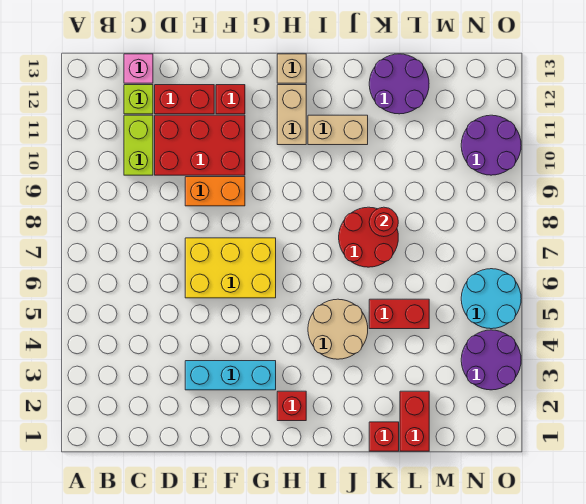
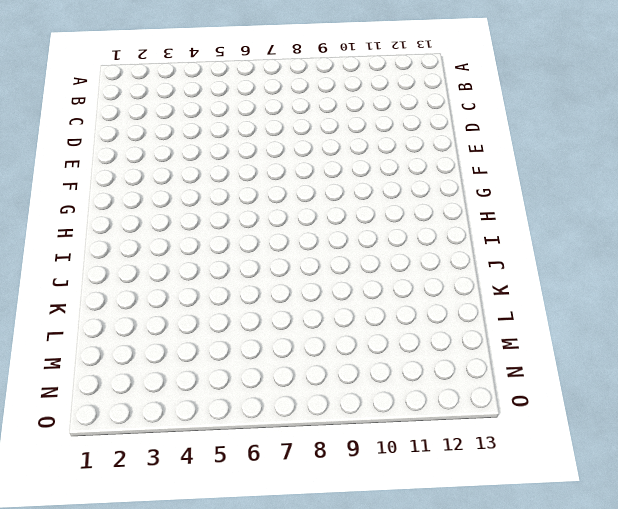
none -> lime brick C10:C11 level 1
none -> lime brick C12 level 1
none -> pink brick C13 level 1

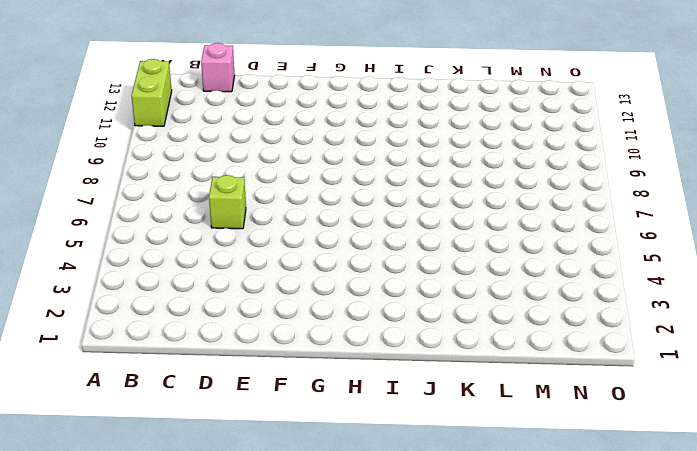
lime brick A11:A12 level 1 -> lime brick C10:C11 level 1
lime brick D6 level 1 -> lime brick C12 level 1
none -> red brick D10:F11 level 1
none -> red brick D12:E12 level 1
none -> cyan brick E3:G3 level 1

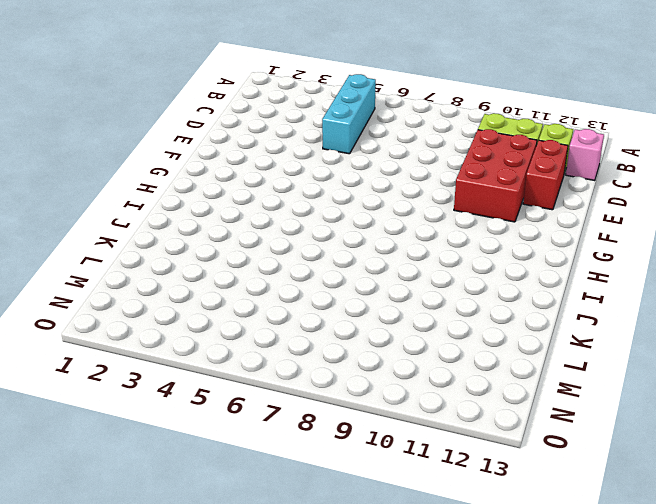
cyan brick B5:D5 level 1 -> cyan brick E3:G3 level 1
none -> yellow brick E6:G7 level 1
none -> orange brick E9:F9 level 1
none -> red brick F12 level 1

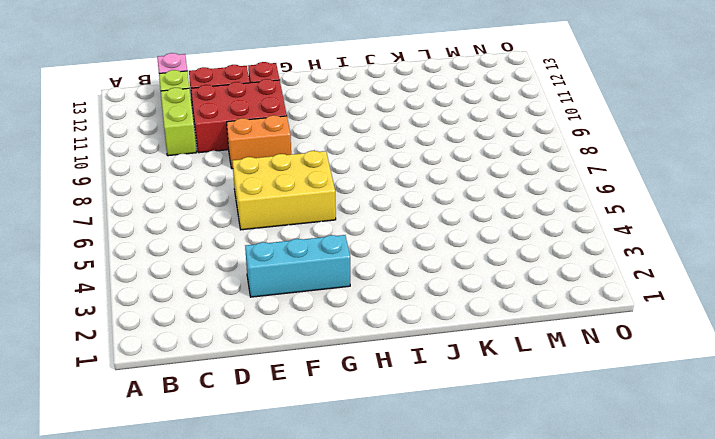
none -> red brick H2 level 1
none -> tan brick H11:H12 level 1
none -> tan brick H13 level 1

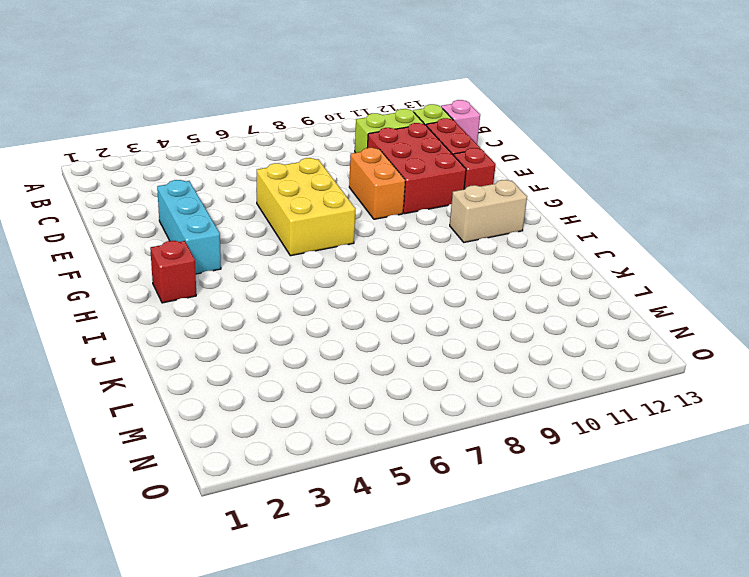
none -> tan brick H13 level 1
none -> tan round brick I4:J5 level 1
none -> tan brick I11:J11 level 1

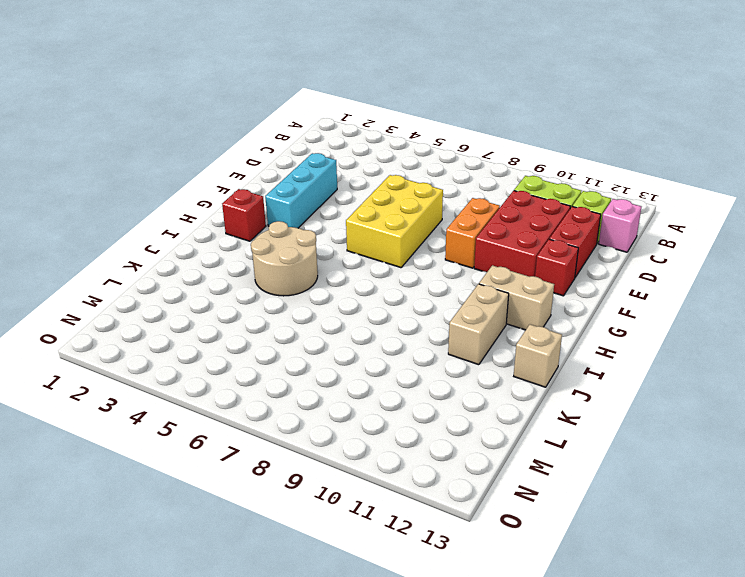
tan brick J13 level 1 -> tan brick H13 level 1
none -> red round brick J7:K8 level 1
none -> red brick K1 level 1
none -> red brick K5:L5 level 1

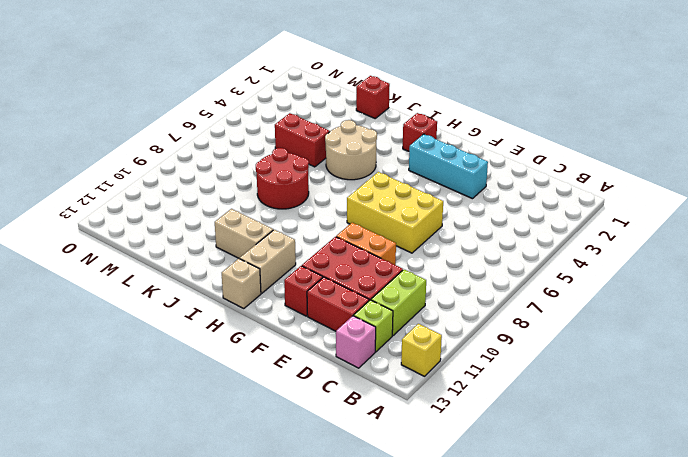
yellow brick A12 level 1 -> none
none -> purple round brick K12:L13 level 1
none -> red brick L1:L2 level 1
none -> purple round brick N3:O4 level 1

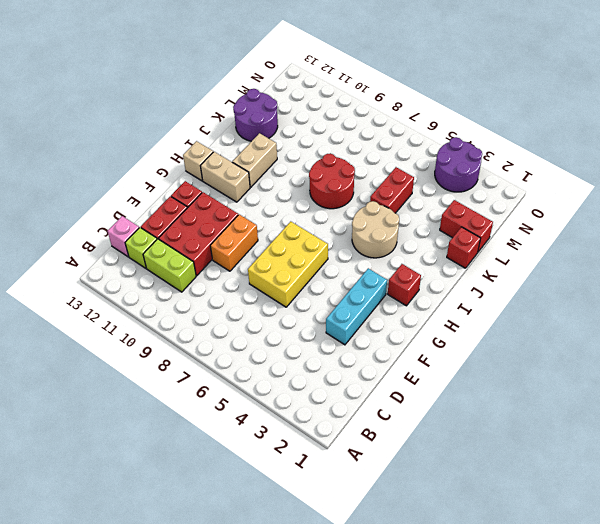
none -> cyan round brick N5:O6 level 1
none -> purple round brick N10:O11 level 1
none -> red round brick K8 level 2

